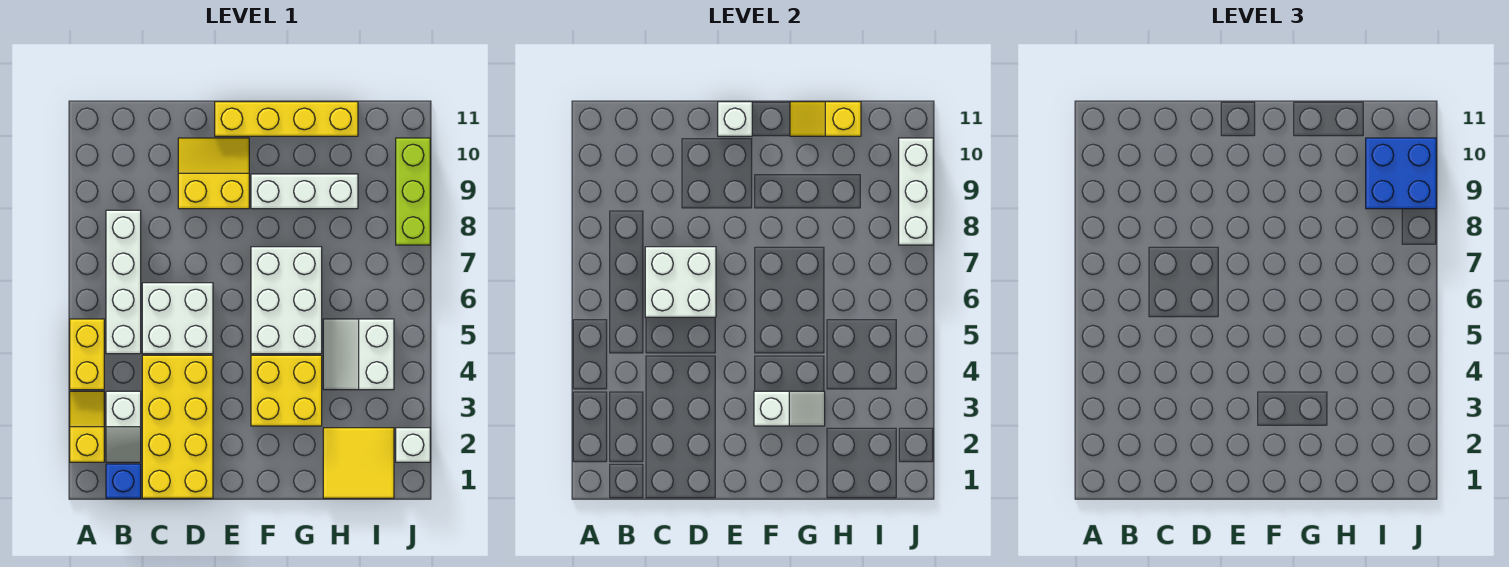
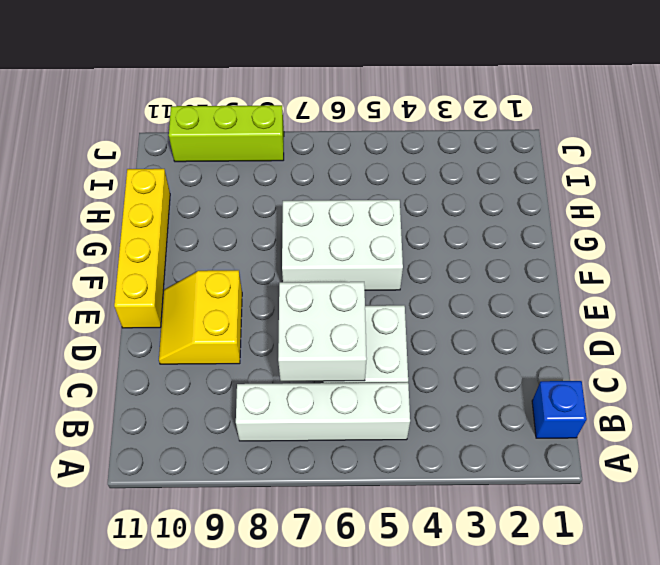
none -> yellow slope A2:A3 level 1 top 2
none -> yellow brick A4:A5 level 1
none -> white slope B2:B3 level 1 top 3

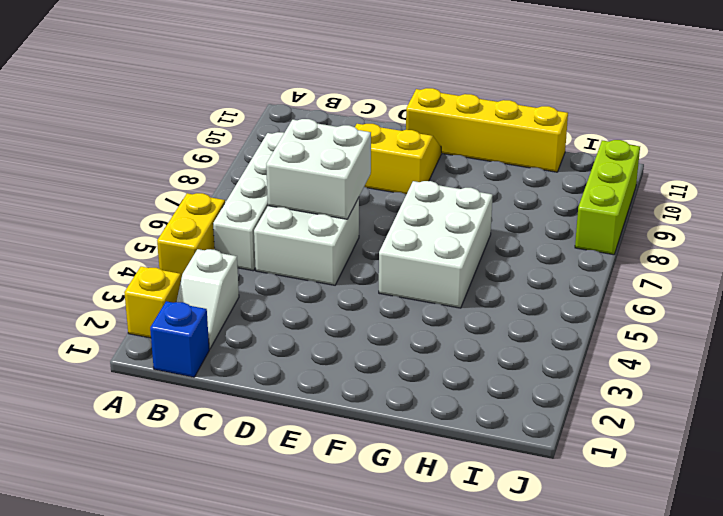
none -> yellow brick C1:D4 level 1
none -> yellow brick F3:G4 level 1
none -> white brick F9:H9 level 1

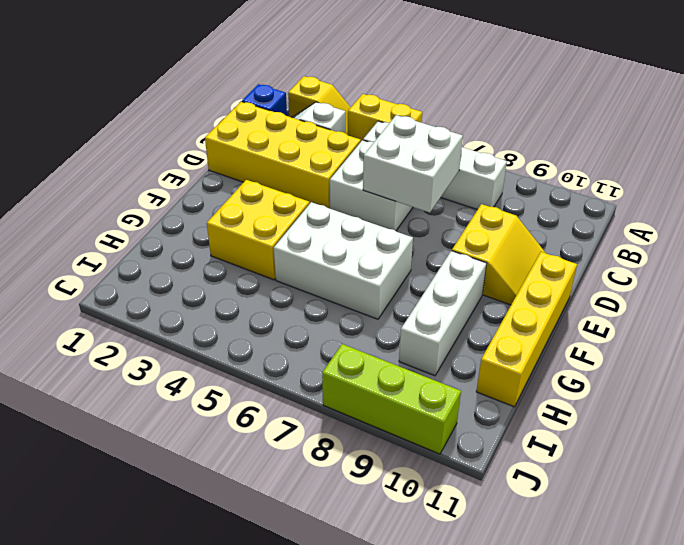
none -> yellow tile H1:I2 level 1
none -> white slope H4:I5 level 1 top I
none -> white brick J2 level 1

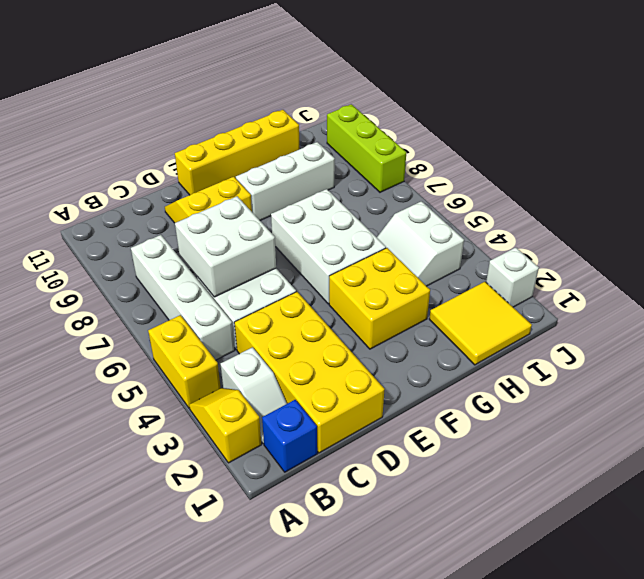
none -> white brick E11 level 2
none -> white slope F3:G3 level 2 top F
none -> yellow slope G11:H11 level 2 top H

